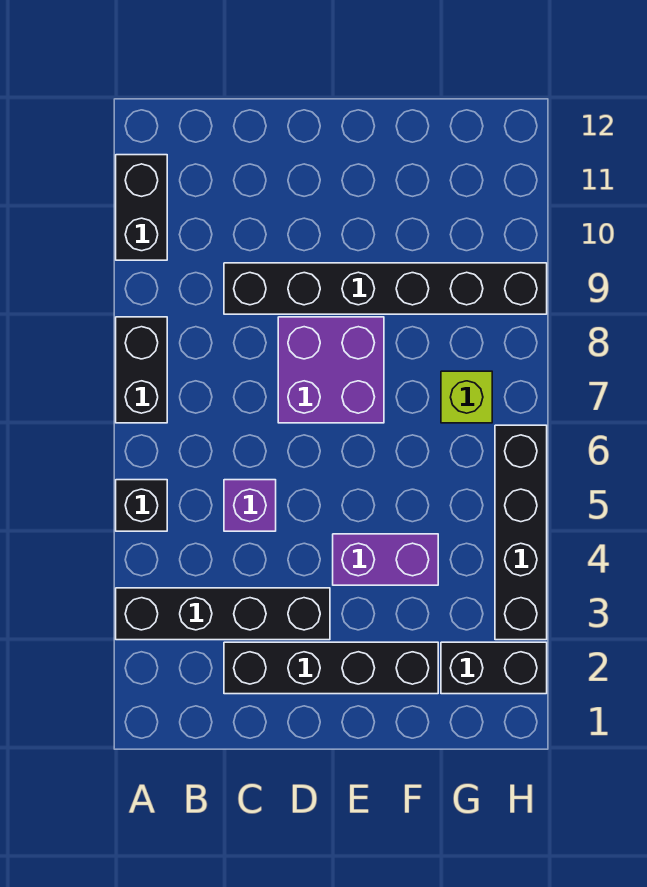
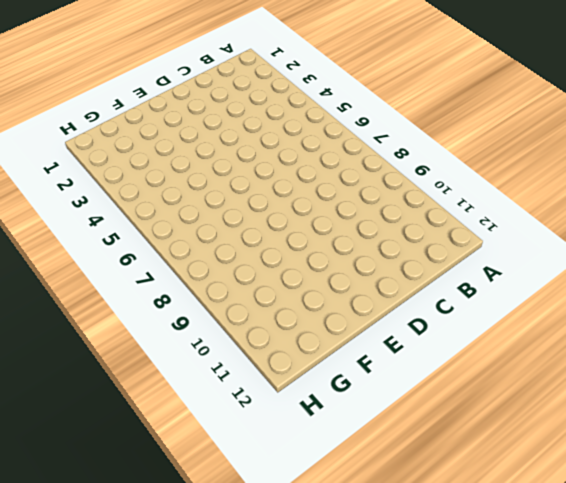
none -> black brick A3:D3 level 1
none -> black brick A5 level 1
none -> black brick A7:A8 level 1

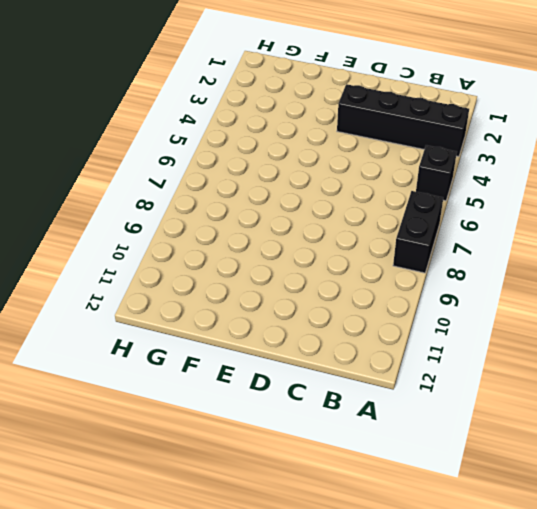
none -> black brick A10:A11 level 1
none -> black brick C2:F2 level 1
none -> purple brick C5 level 1

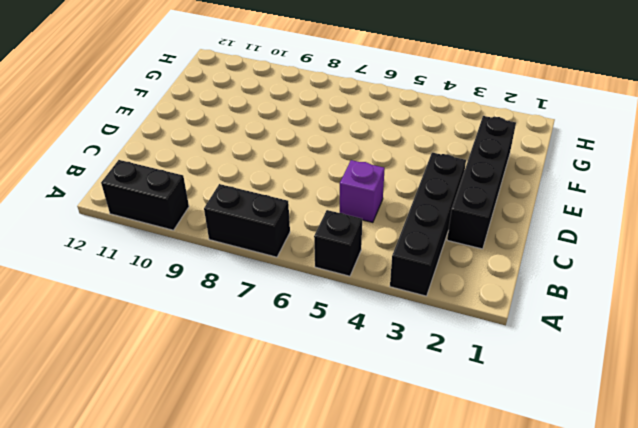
none -> black brick C9:H9 level 1
none -> purple brick D7:E8 level 1
none -> purple brick E4:F4 level 1

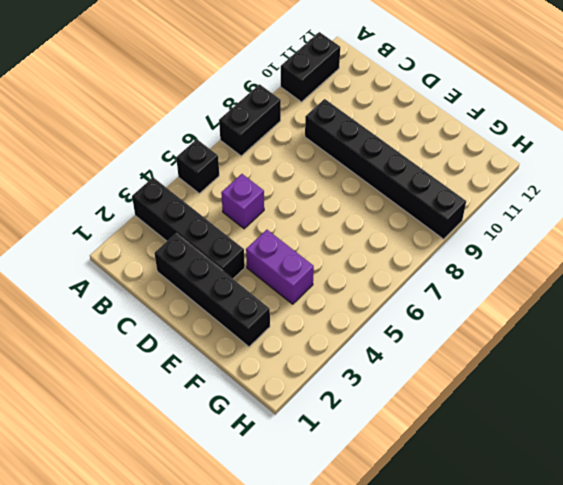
none -> purple brick D7:E8 level 1
none -> black brick G2:H2 level 1
none -> lime brick G7 level 1

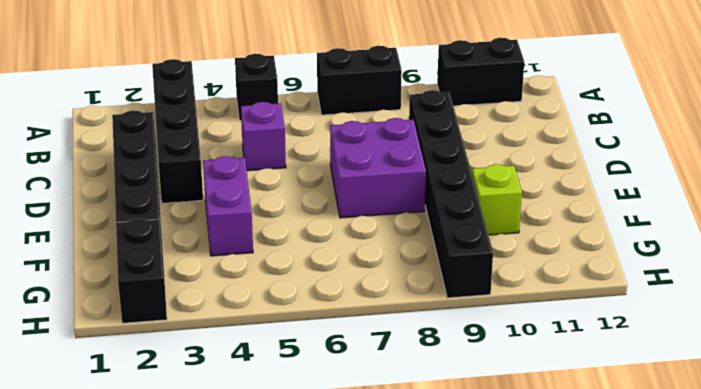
lime brick F10 level 1 -> lime brick G7 level 1
none -> black brick H3:H6 level 1

